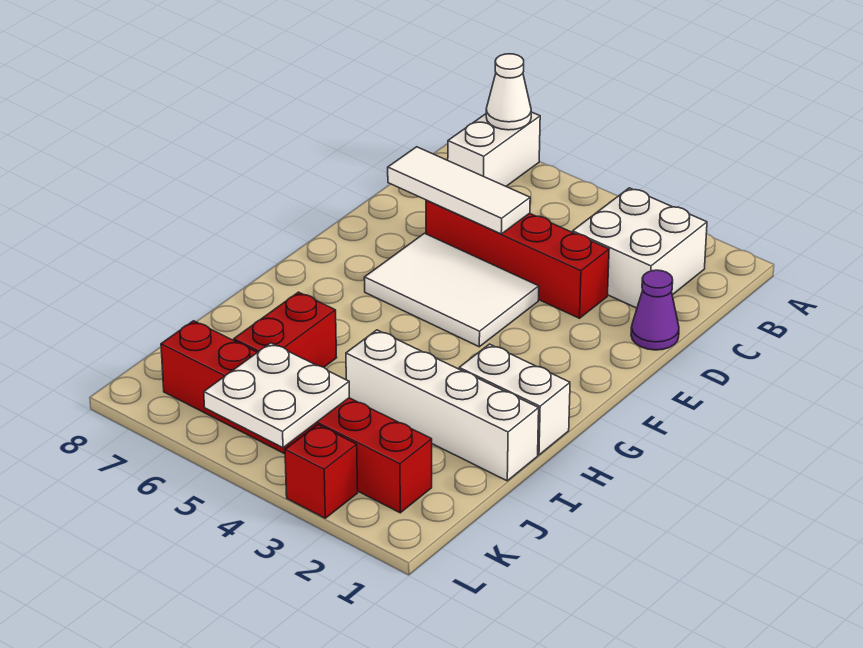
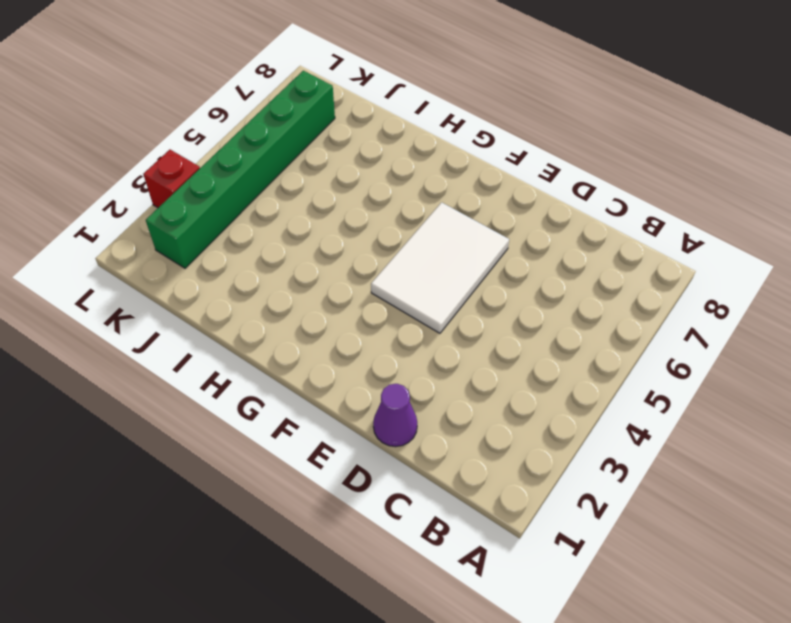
green brick K2:K7 level 1 -> red brick K2:K7 level 1
none -> white brick A7:B7 level 1
none -> white brick B2:C3 level 1
none -> red brick D3:D6 level 1

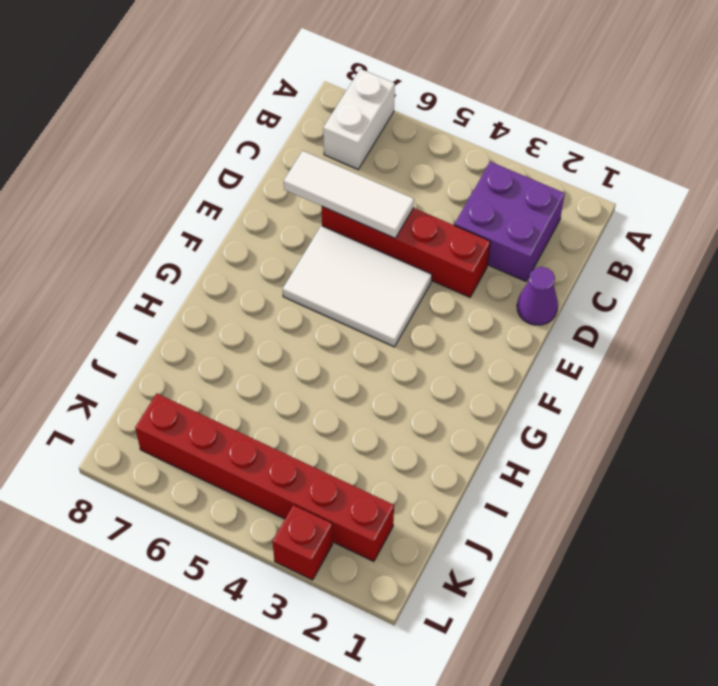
purple brick B2:C3 level 1 -> white brick B2:C3 level 1
none -> white brick H1:H2 level 1
none -> white brick I1:I4 level 1
none -> red brick I6:J6 level 1

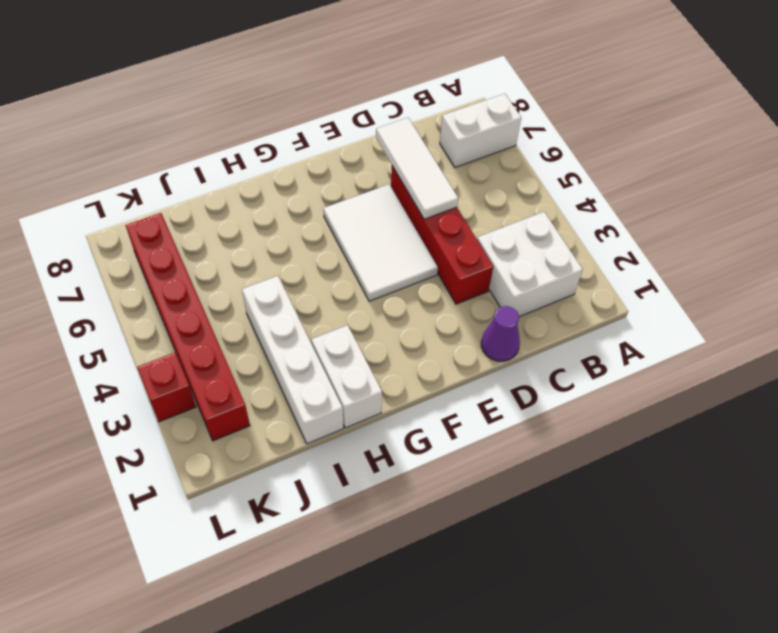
none -> red brick I6:J6 level 1
none -> white cone A7 level 2
none -> white plate K4:L5 level 2

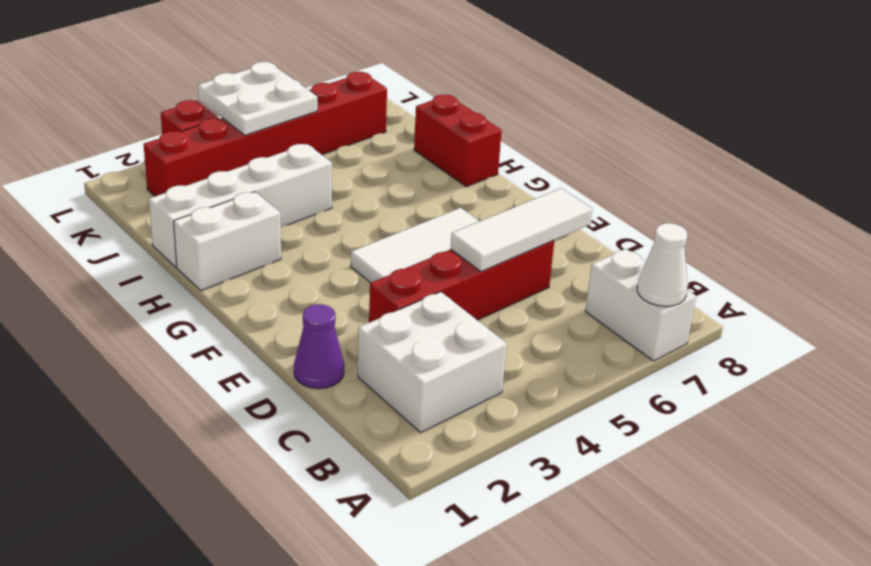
red brick H8:I8 level 1 -> red brick I6:J6 level 1

